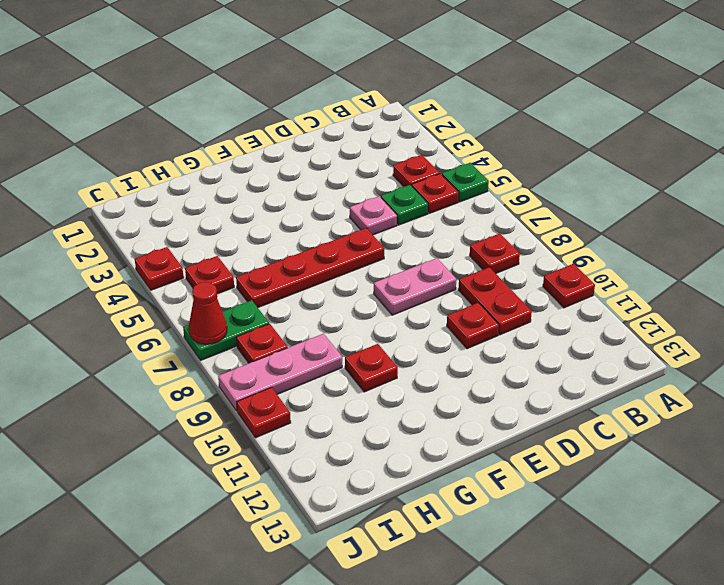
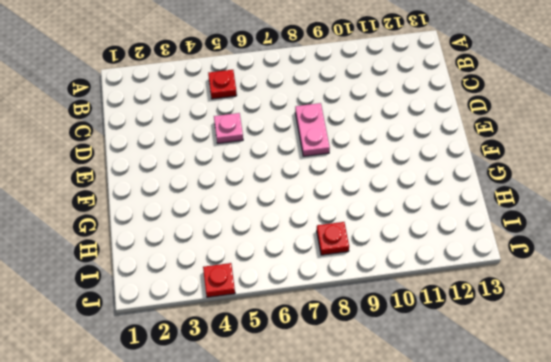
none -> green plate A5 level 1
none -> red plate A10 level 1
none -> red plate B4 level 1

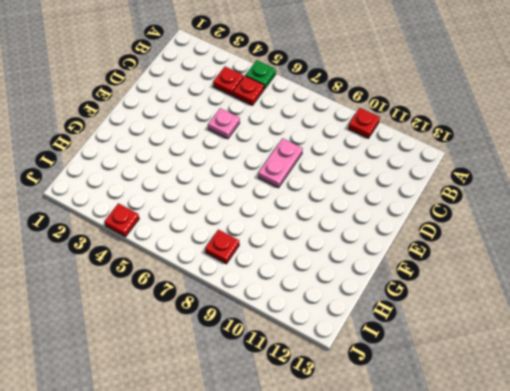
none -> red plate B8 level 1
none -> green plate C5 level 1
none -> red plate C9:C10 level 1

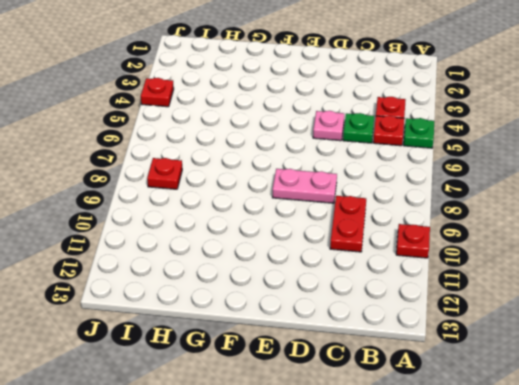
none -> red plate B8 level 1
none -> red plate D10 level 1
none -> red plate E6:H6 level 1

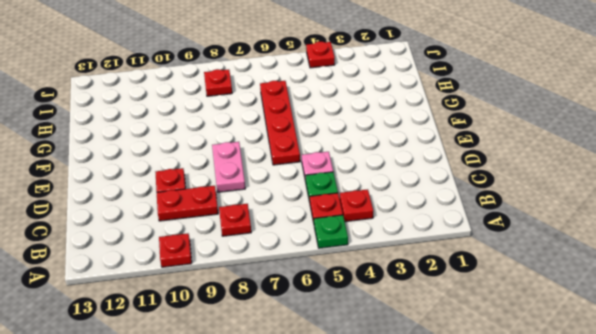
none -> red plate G10 level 1
none -> pink plate H9:J9 level 1
none -> red plate I5 level 1

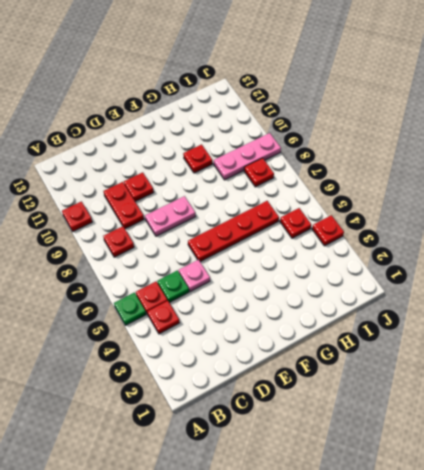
none -> green plate I7:J7 level 1
none -> red plate J10 level 1
none -> red cone J7 level 2

